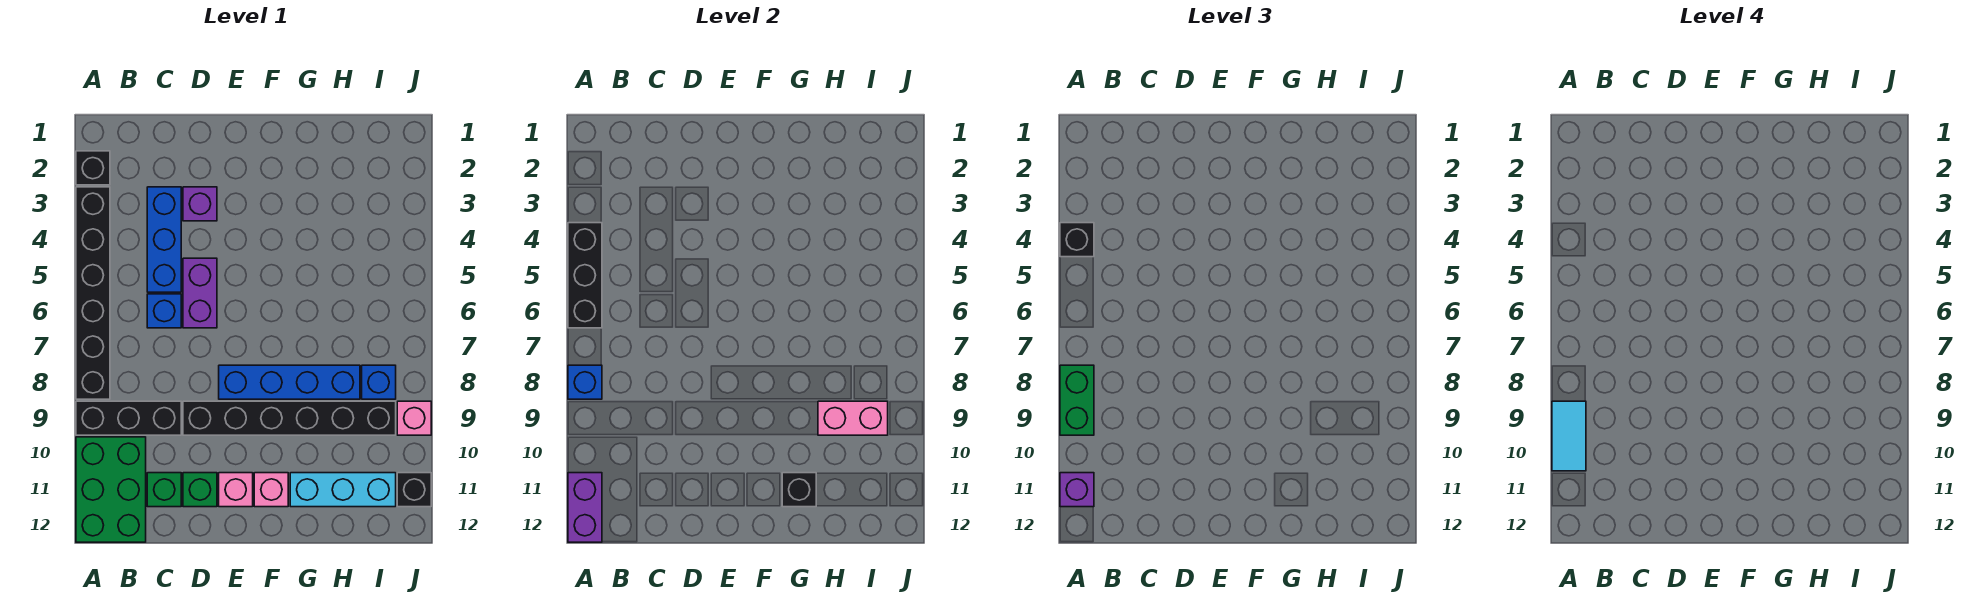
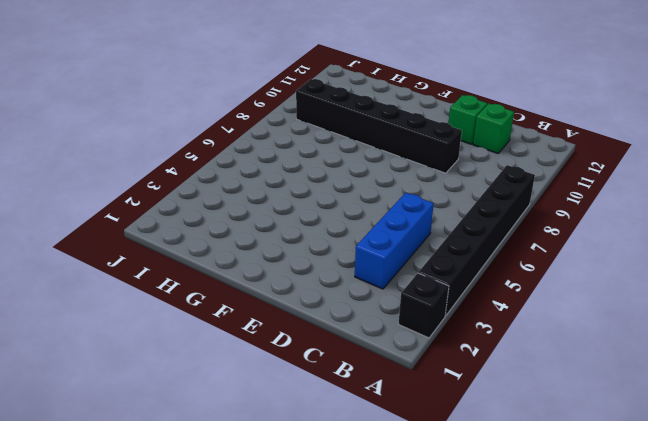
none -> black brick A9:C9 level 1
none -> green brick A10:B12 level 1
none -> blue brick C6 level 1

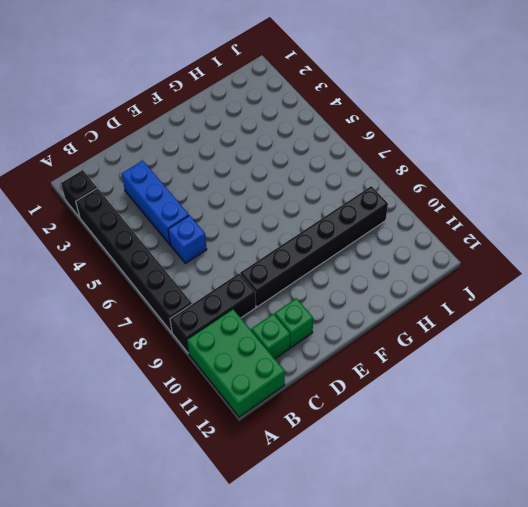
none -> purple brick D3 level 1
none -> purple brick D5:D6 level 1
none -> blue brick E8:H8 level 1

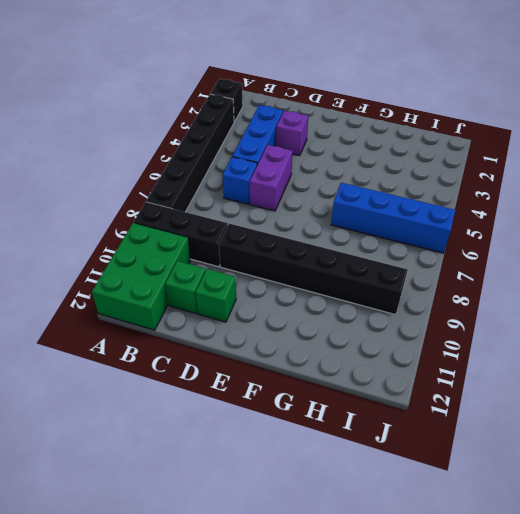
blue brick G6:J6 level 1 -> blue brick E8:H8 level 1
none -> pink brick E11 level 1
none -> pink brick F11 level 1
none -> cyan brick G11:I11 level 1

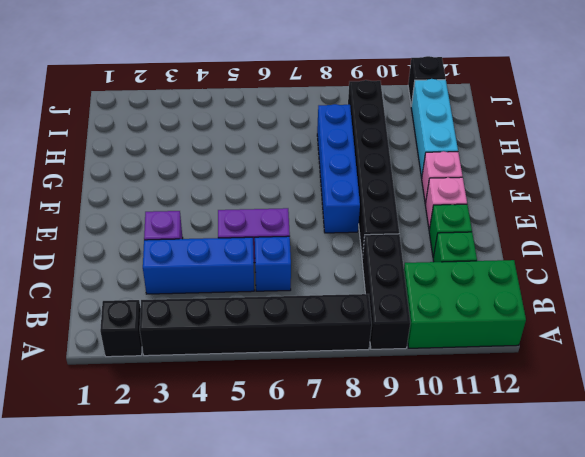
none -> blue brick I8 level 1
none -> pink brick J9 level 1
none -> black brick A4:A6 level 2

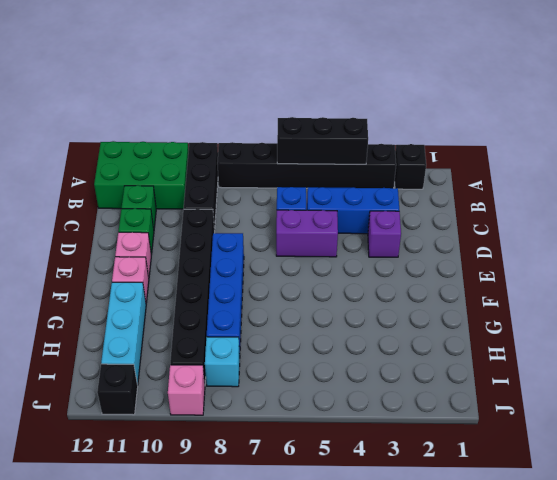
cyan brick I8 level 1 -> blue brick I8 level 1
none -> blue brick A8 level 2
none -> purple brick A11:A12 level 2
none -> black brick G11 level 2

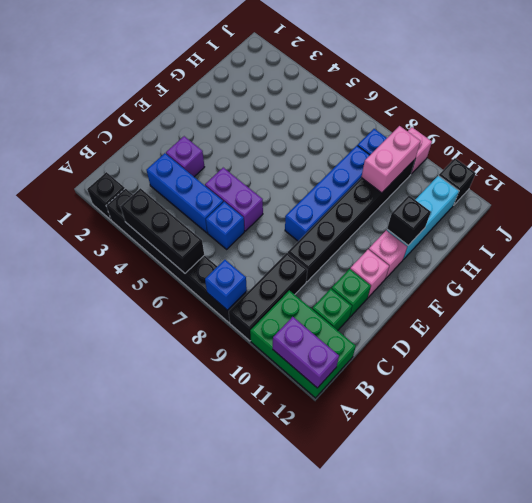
none -> black brick A4 level 3
none -> green brick A8:A9 level 3
none -> purple brick A11 level 3

